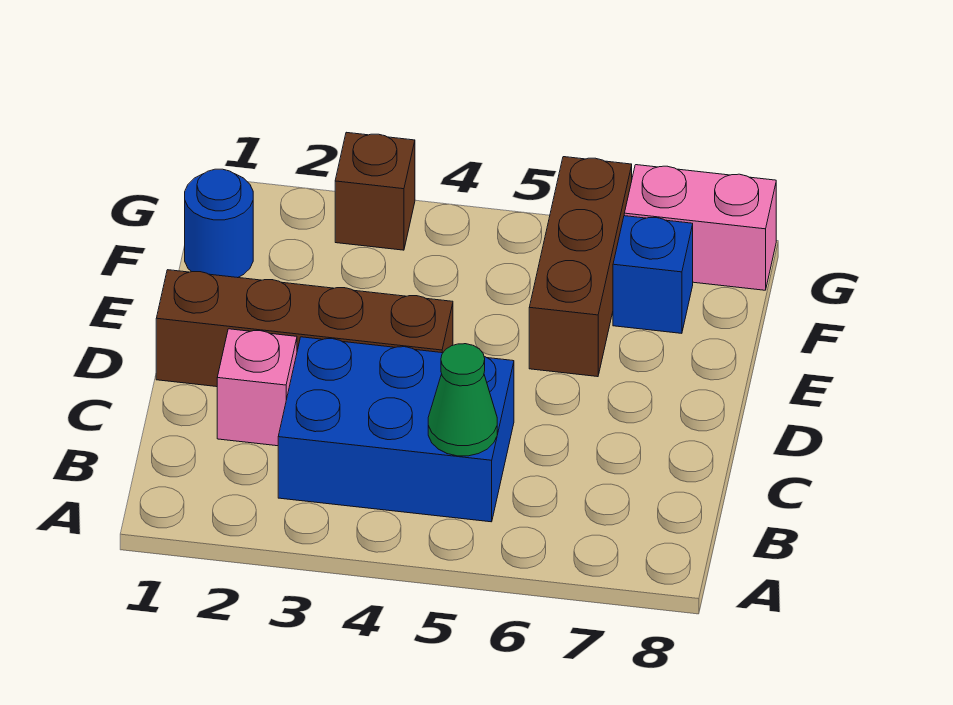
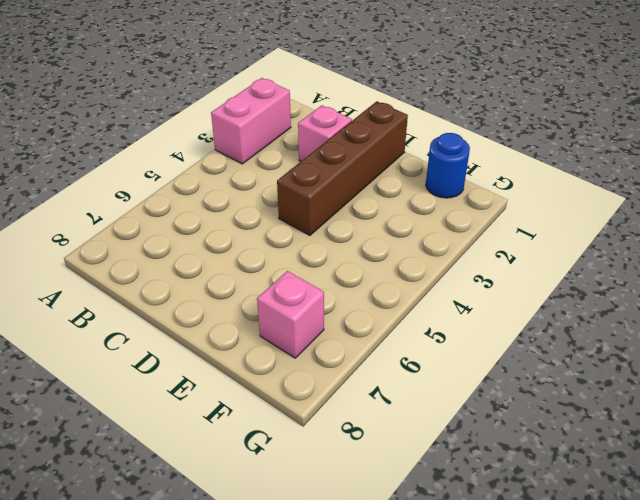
pink brick A2:A3 level 1 -> pink brick G7:G8 level 1
pink brick F7 level 1 -> blue brick F7 level 1
none -> blue brick B3:C5 level 1
none -> brown brick E6:G6 level 1

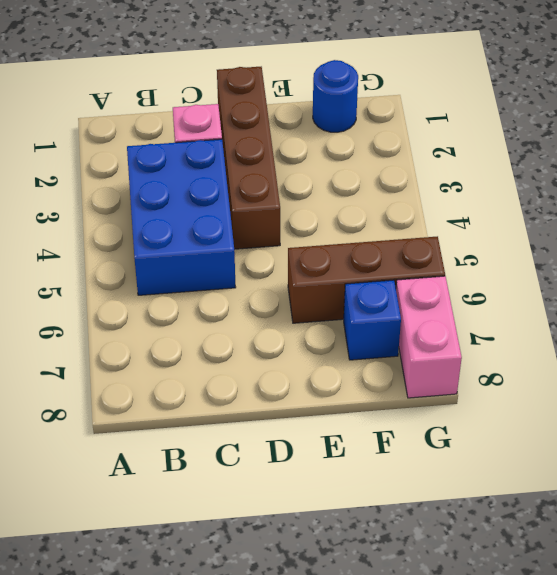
none -> brown brick G3 level 1
none -> green cone B5 level 2

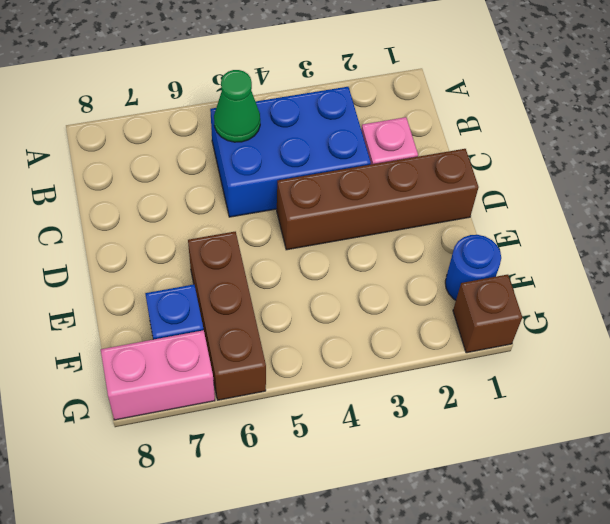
brown brick G1 level 1 -> brown brick G3 level 1

